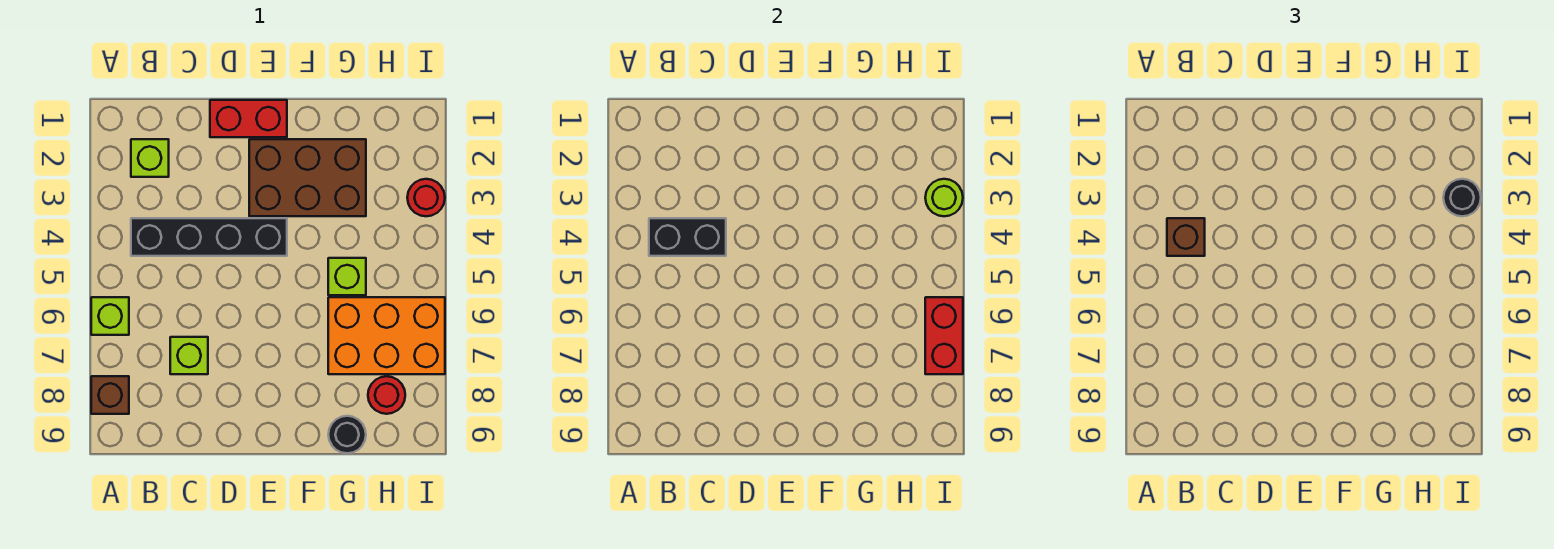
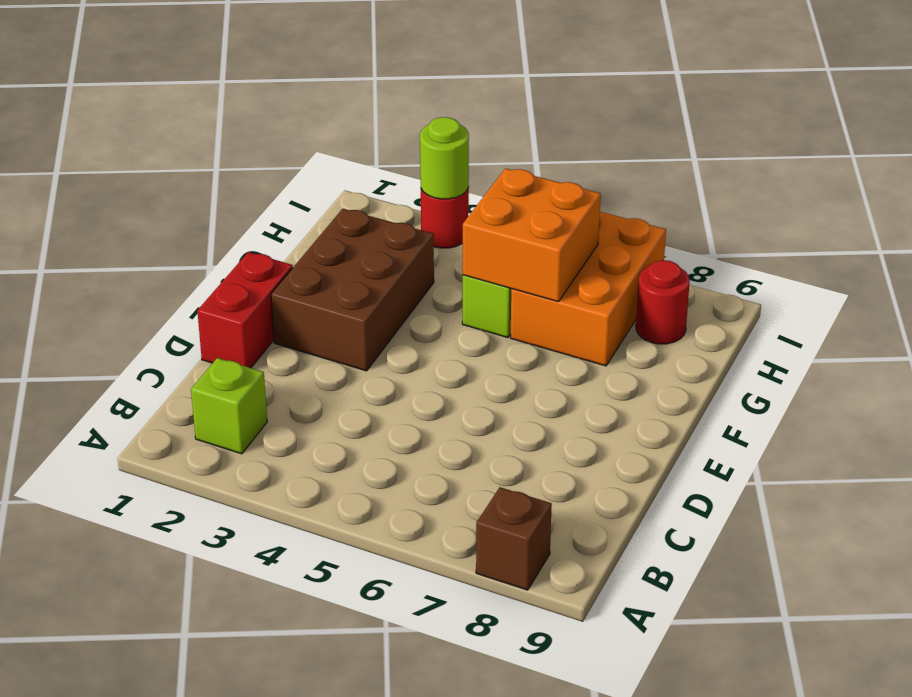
orange brick G5:H6 level 2 -> none
none -> lime brick A6 level 1
none -> black brick B4:E4 level 1
none -> lime brick C7 level 1

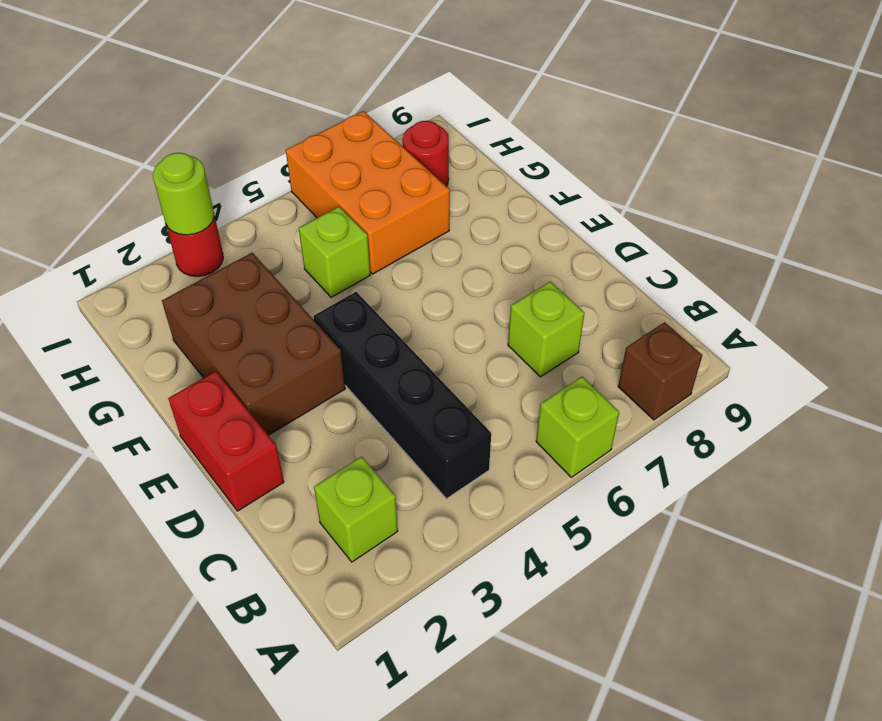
none -> black round brick G9 level 1
none -> black brick B4:C4 level 2
none -> red brick I6:I7 level 2

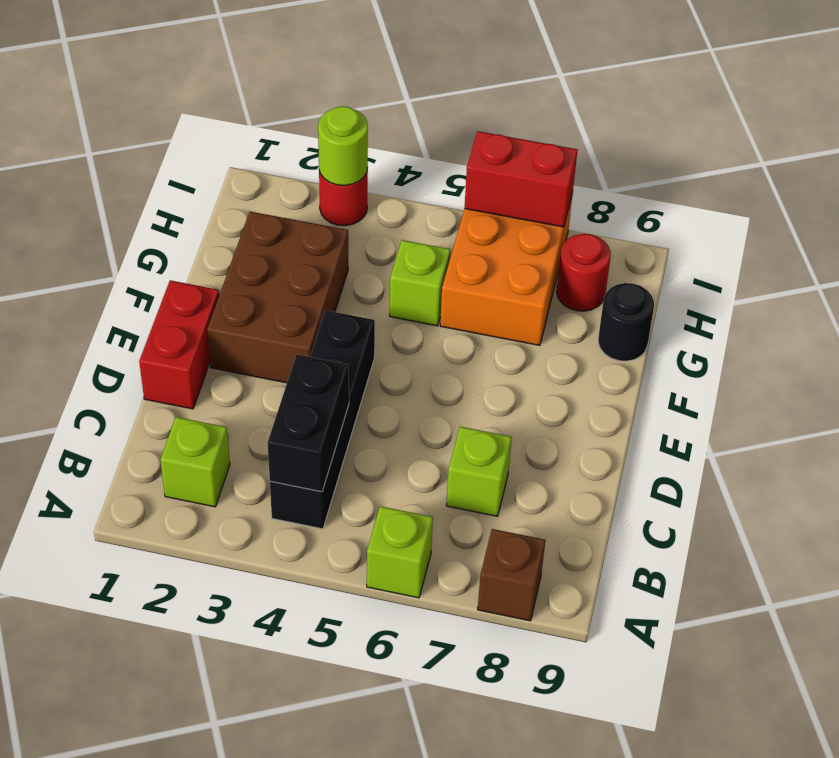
none -> brown brick B4 level 3
none -> black round brick I3 level 3

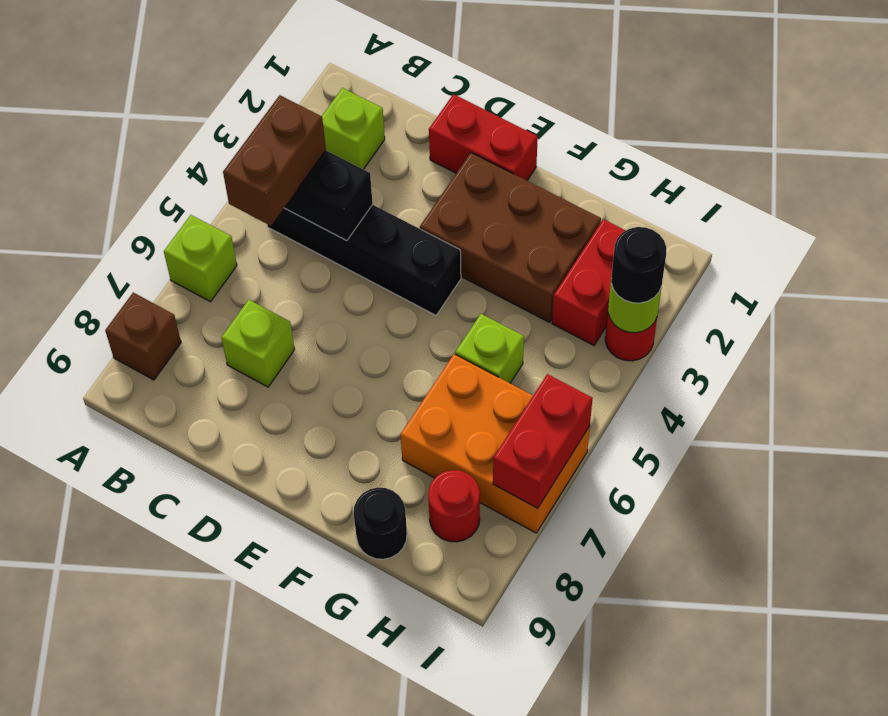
brown brick B4:B5 level 3 -> brown brick B4 level 3
red brick H2:H3 level 1 -> none

